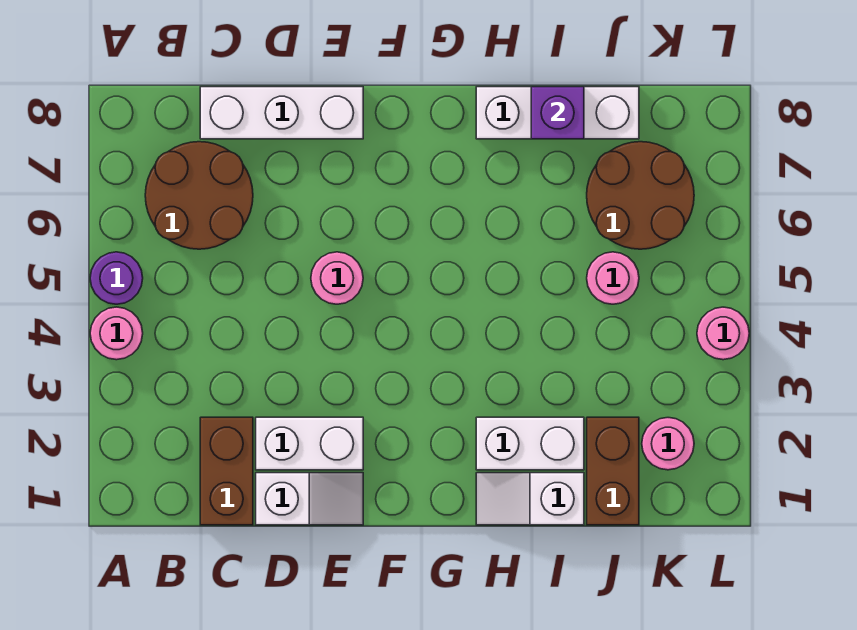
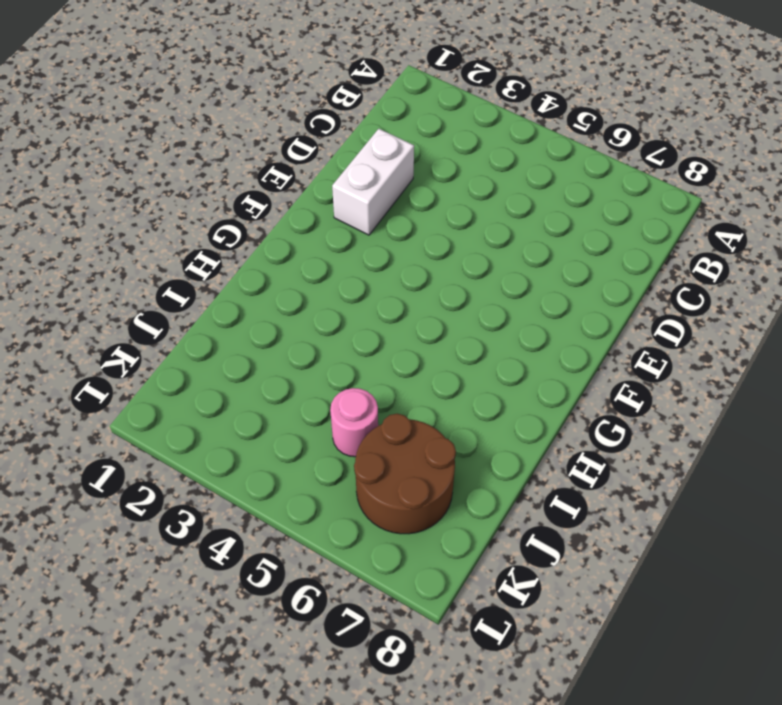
none -> pink round brick A4 level 1
none -> purple round brick A5 level 1
none -> brown round brick B6:C7 level 1

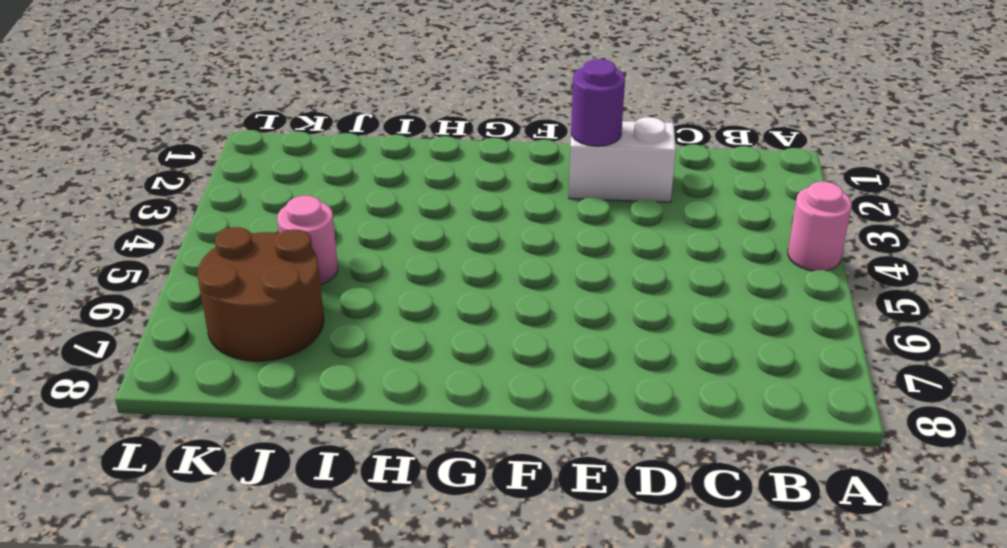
purple round brick E2 level 2 -> purple round brick A5 level 1
none -> brown round brick B6:C7 level 1
none -> brown brick C1:C2 level 1
none -> white brick C8:E8 level 1

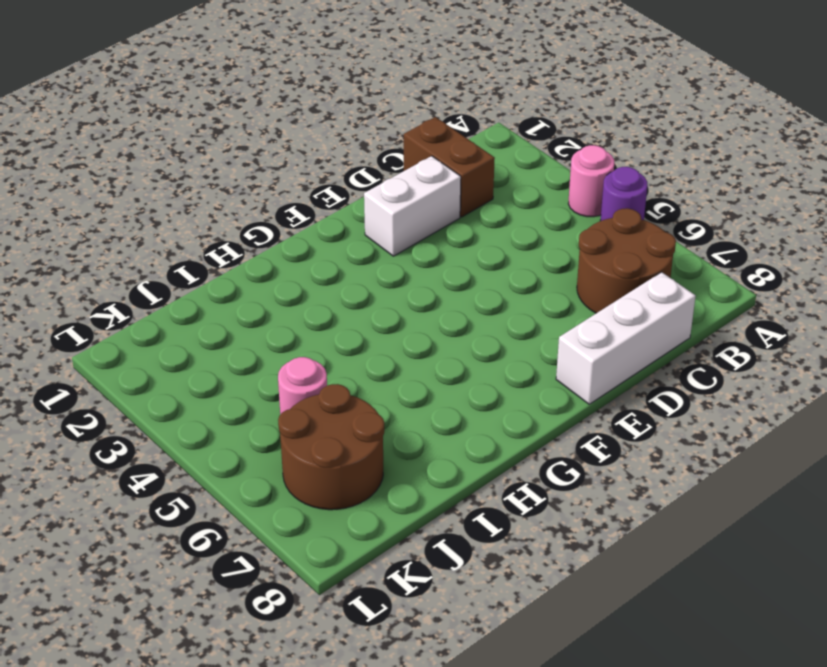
none -> white slope D1:E1 level 1 top D
none -> pink round brick E5 level 1
none -> white slope H1:I1 level 1 top I

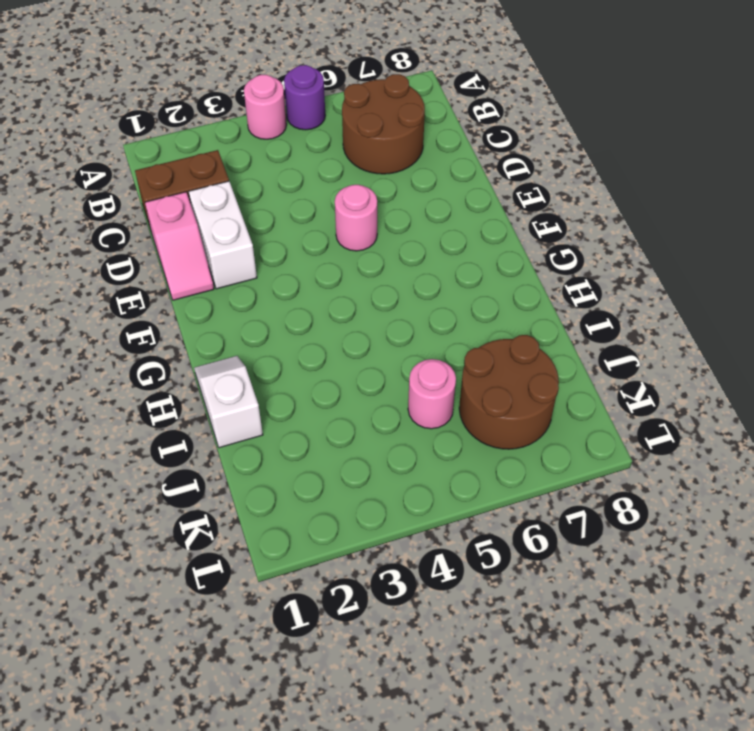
pink slope D1:E1 level 1 top D -> white slope D1:E1 level 1 top D
none -> white brick C8:E8 level 1
none -> white brick H2:I2 level 1
none -> white brick H8:J8 level 1

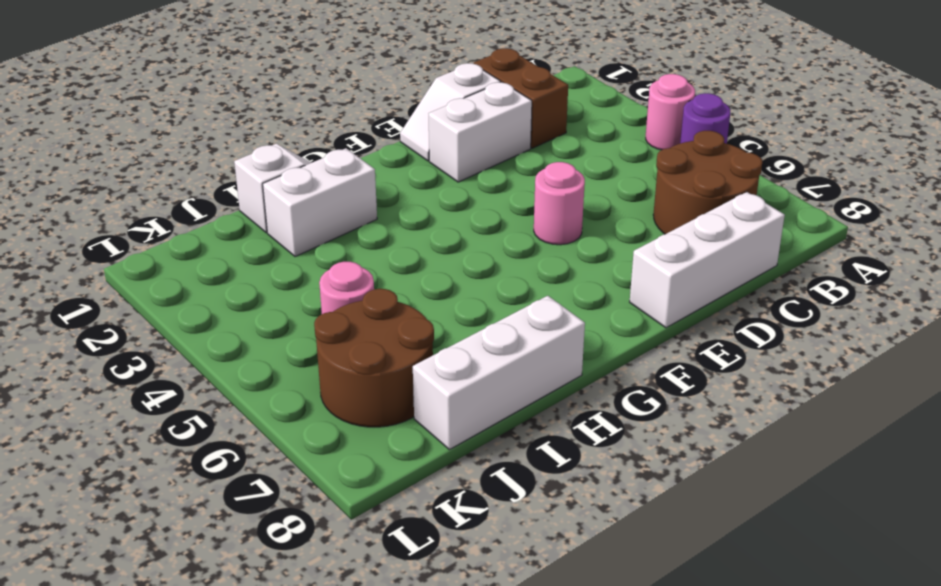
none -> brown brick J1:J2 level 1
none -> pink round brick K2 level 1
none -> pink round brick L4 level 1

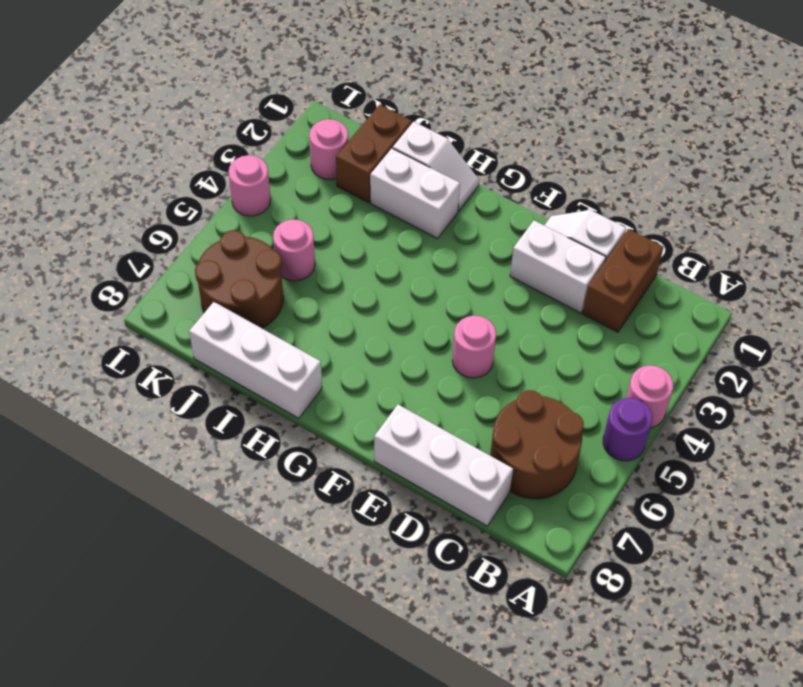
none -> purple brick I8 level 2

